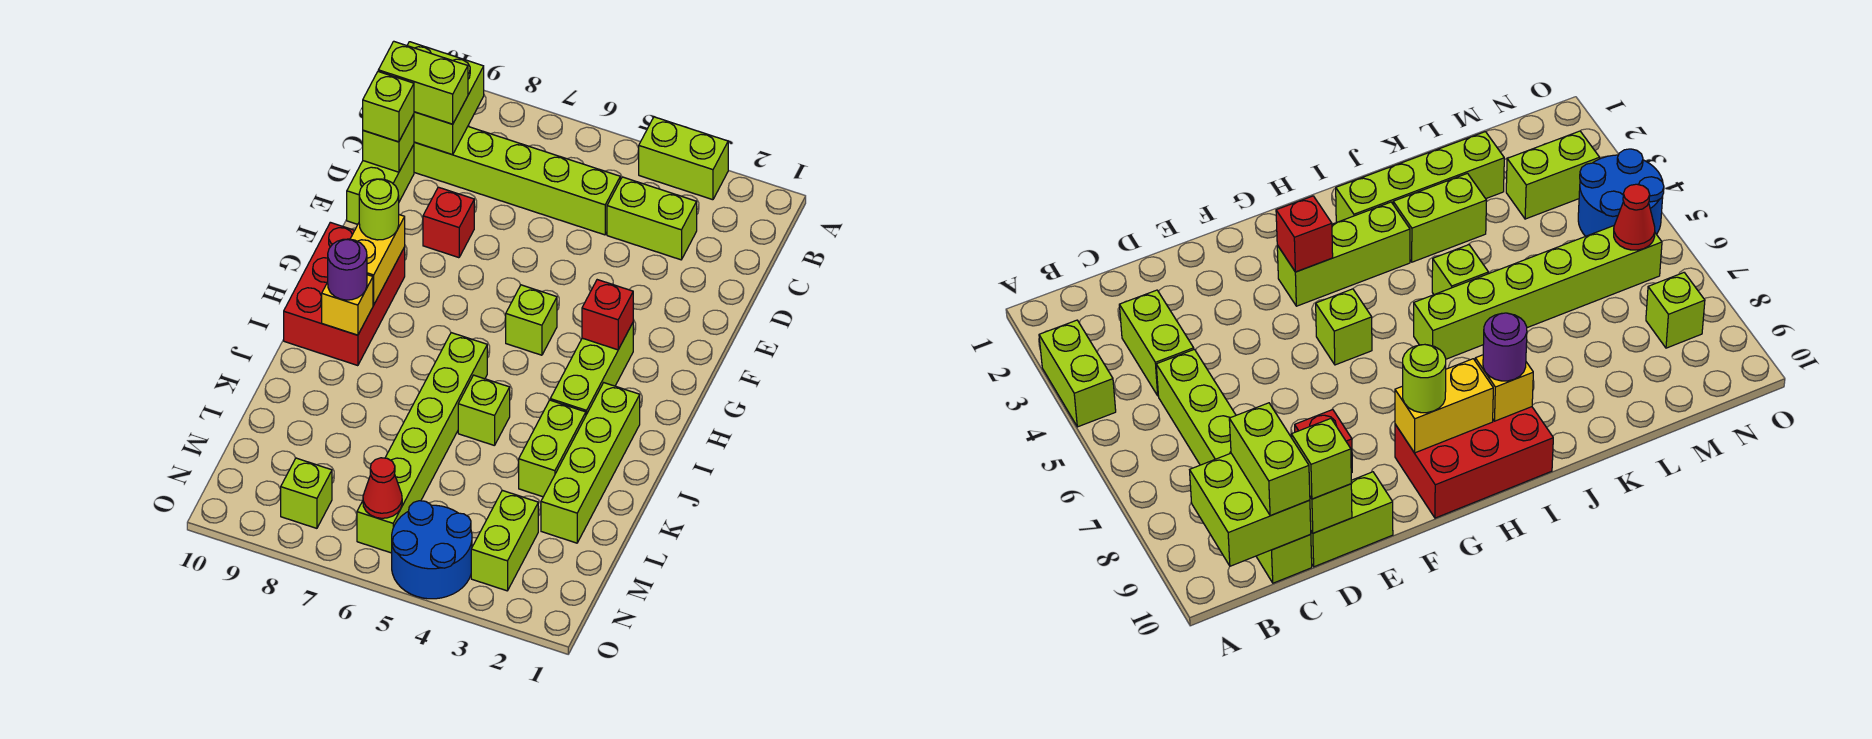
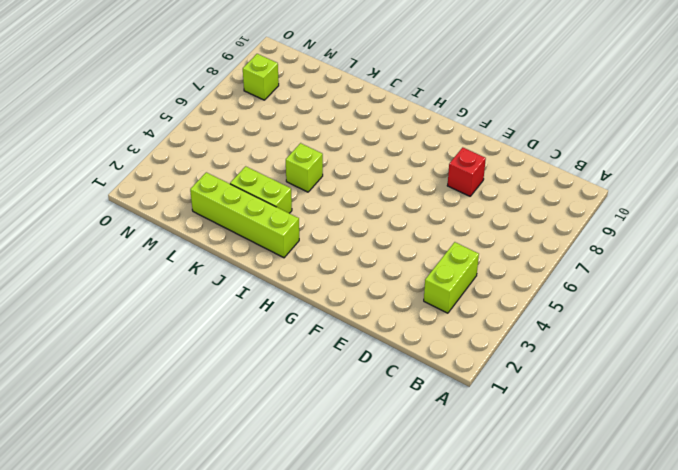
none -> lime brick A3:A4 level 1
none -> lime brick C5:C10 level 1
none -> lime brick D10:E10 level 1

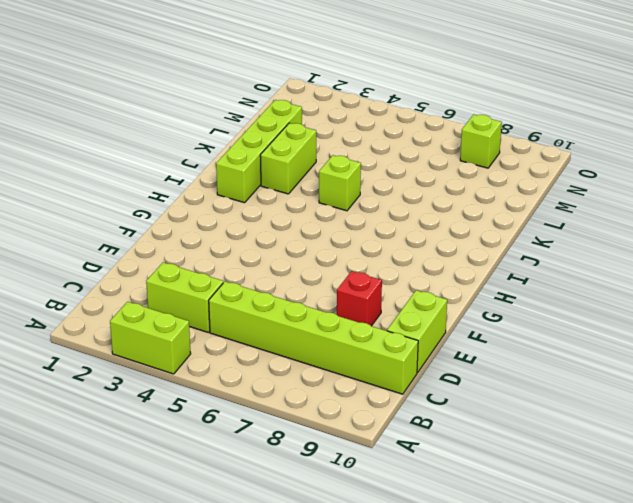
none -> lime brick G3:I3 level 1
none -> lime brick G5 level 1
none -> red brick G9:I10 level 1

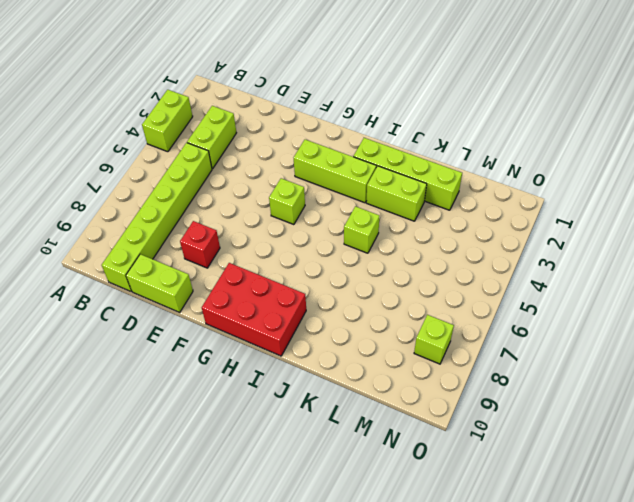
none -> lime brick I6:N6 level 1
none -> lime brick M3:N3 level 1
none -> blue round brick N4:O5 level 1

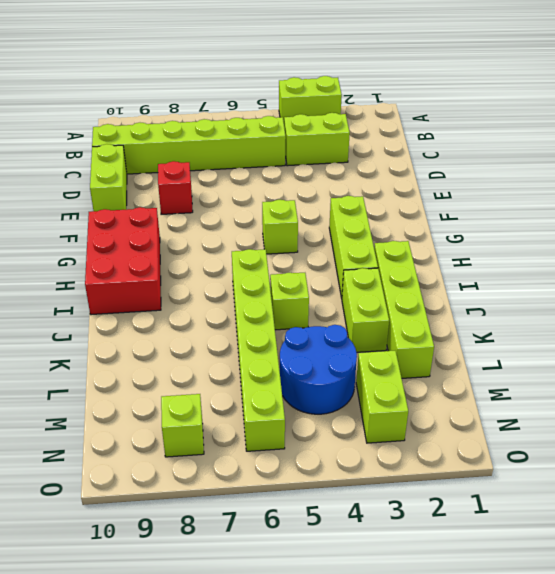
blue round brick L4:M5 level 1 -> blue round brick N4:O5 level 1
none -> lime brick B9:C10 level 2
none -> lime brick D10 level 2
none -> red brick G3 level 2

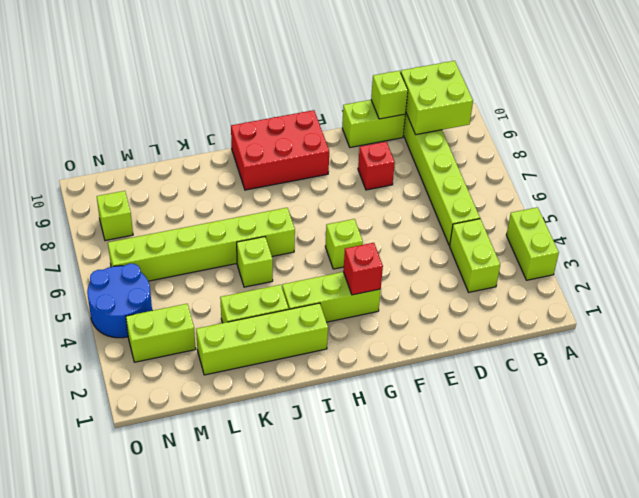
none -> yellow brick G9:H9 level 2
none -> yellow brick I9 level 2
none -> red cone N6 level 2

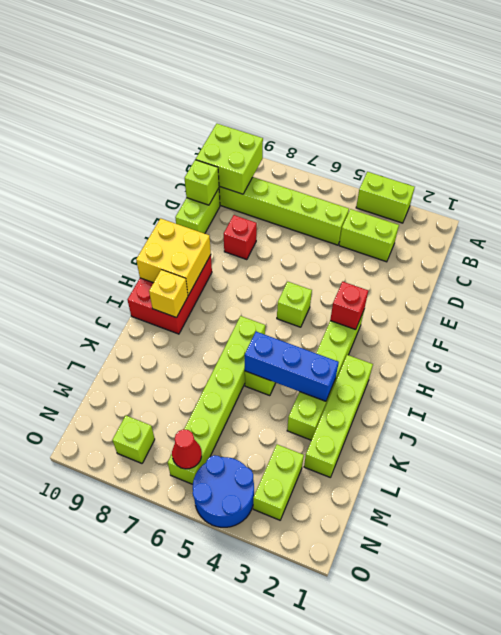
yellow brick G9:H10 level 2 -> yellow brick G9:H9 level 2
blue brick J3:J5 level 2 -> none
none -> lime brick C9:C10 level 3
none -> lime brick D10 level 3
none -> lime round brick G9 level 3

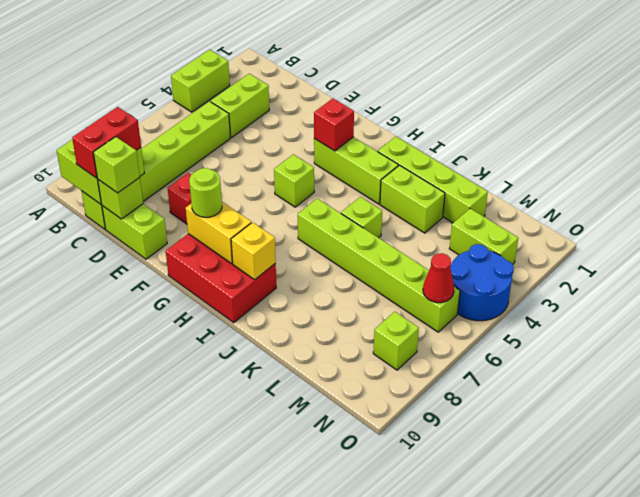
red brick C9:C10 level 3 -> lime brick C9:C10 level 3
none -> purple round brick I9 level 3

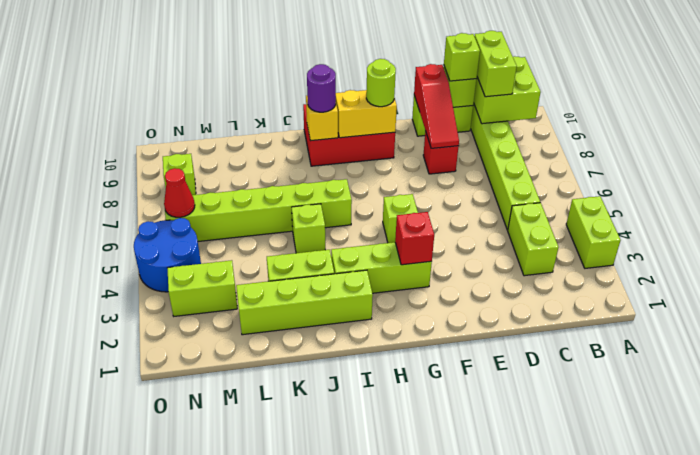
red slope E8:E10 level 2 top 10 -> none

